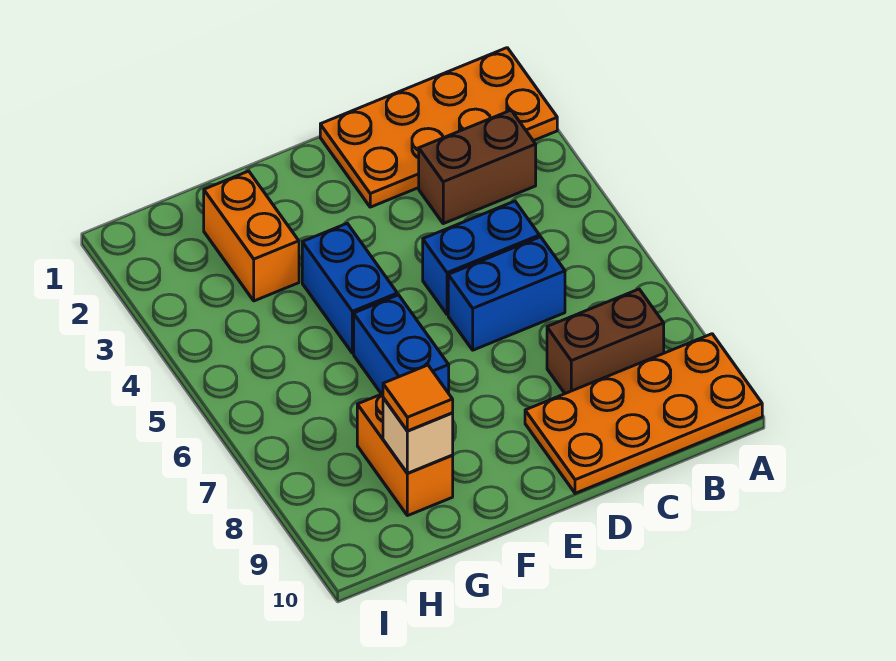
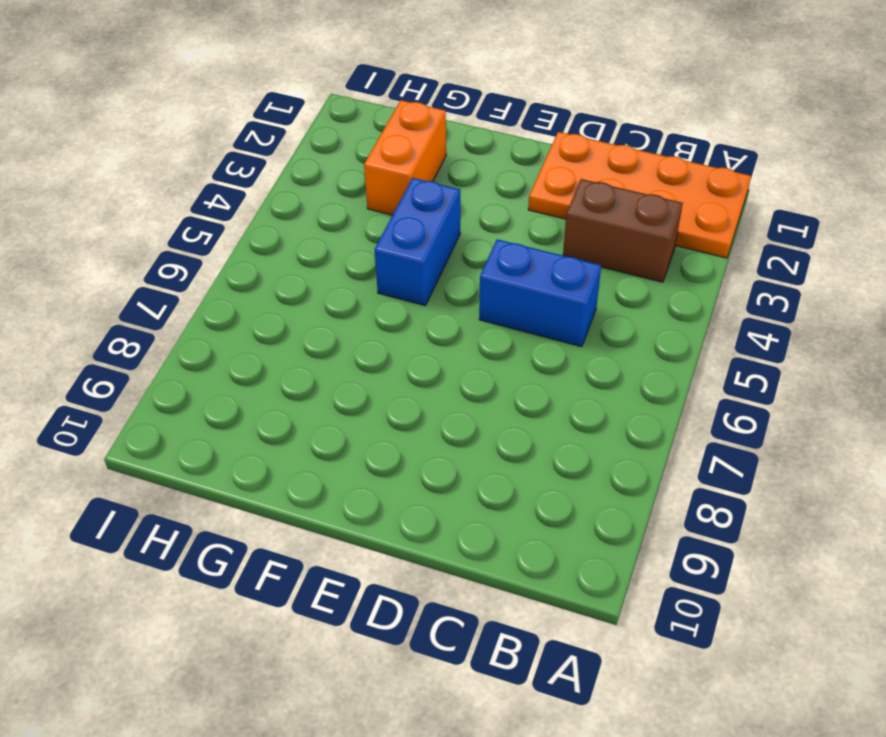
none -> orange plate A9:D10 level 1
none -> brown brick B8:C8 level 1
none -> blue brick C6:D6 level 1

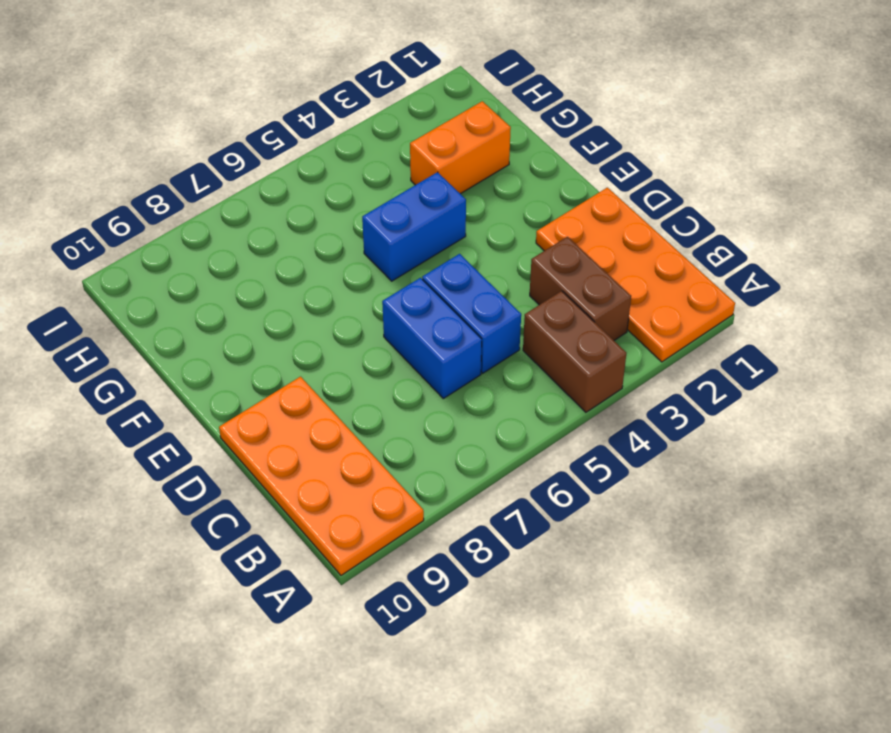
brown brick A4:B4 level 1 -> brown brick B8:C8 level 1
none -> blue brick F6:F7 level 1
none -> orange brick G8:G9 level 1
none -> tan brick G9 level 2

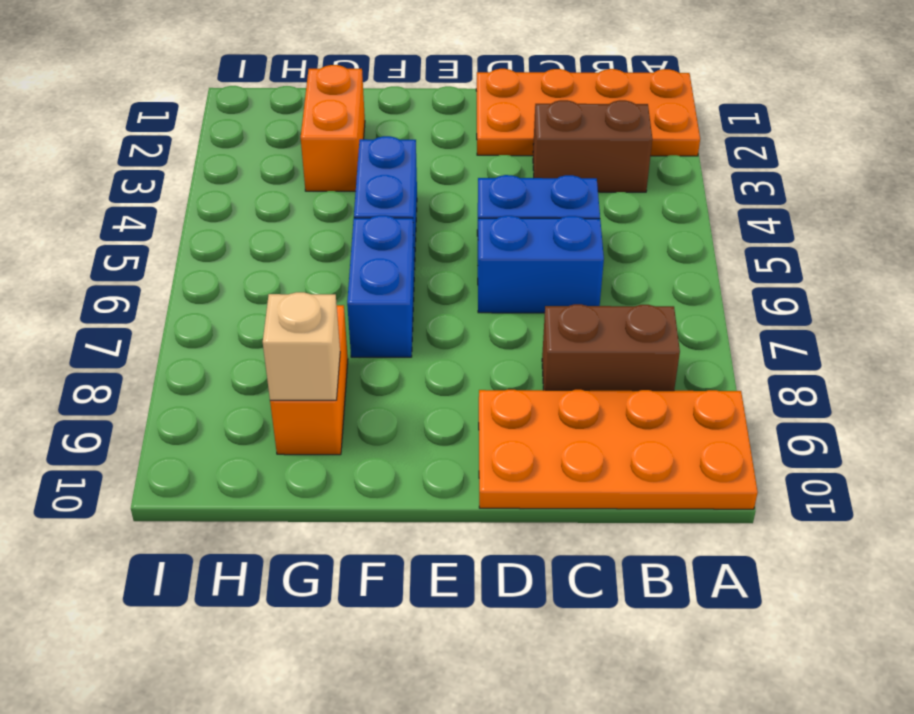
none -> orange tile G9 level 3

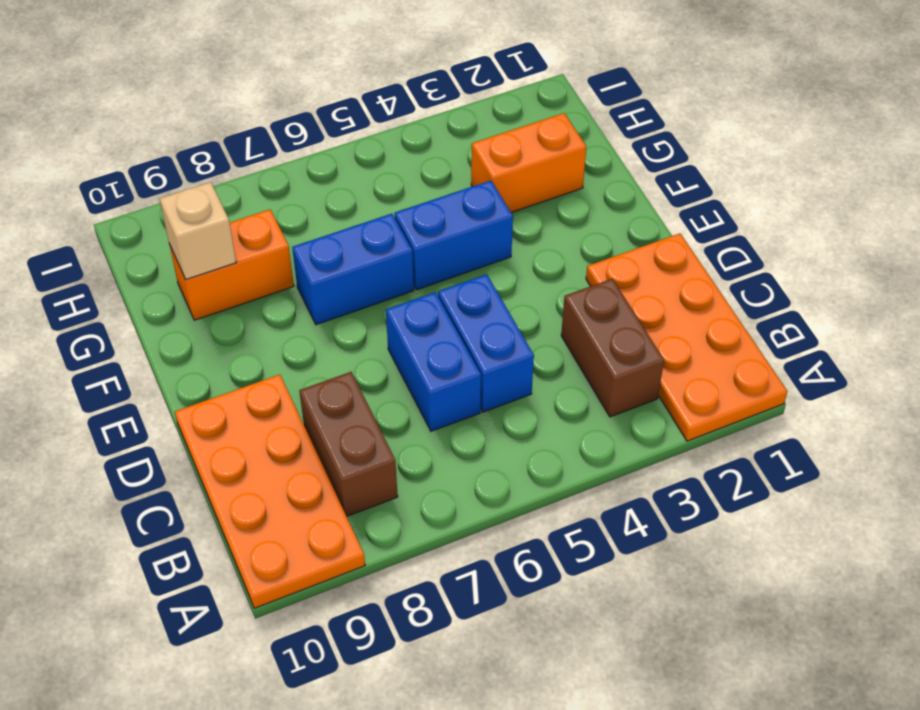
none -> orange tile G9 level 3

